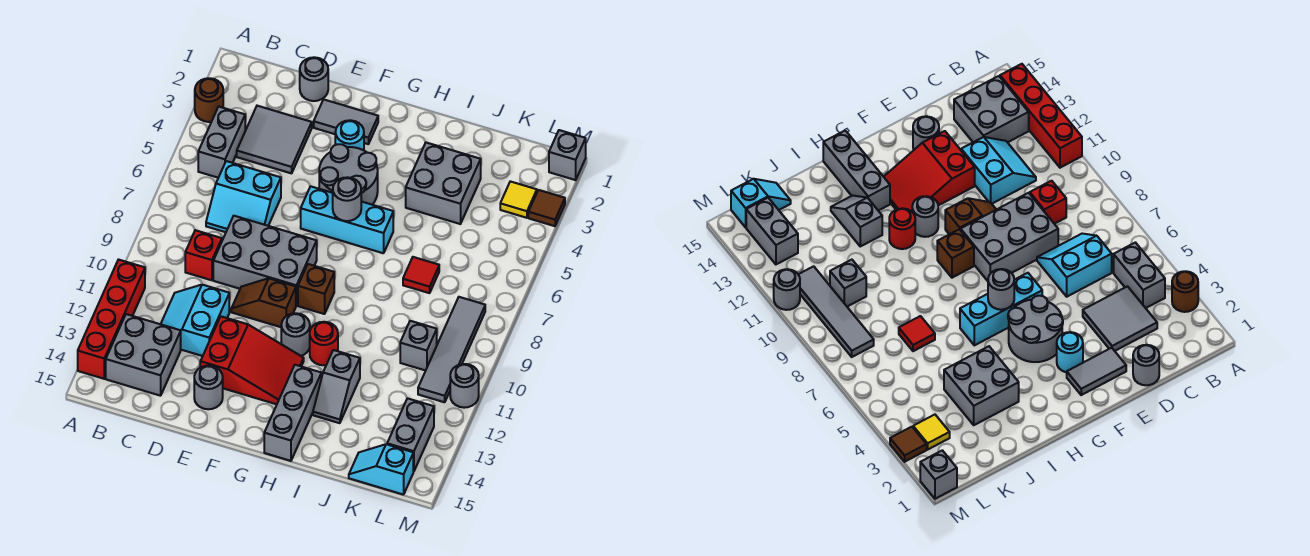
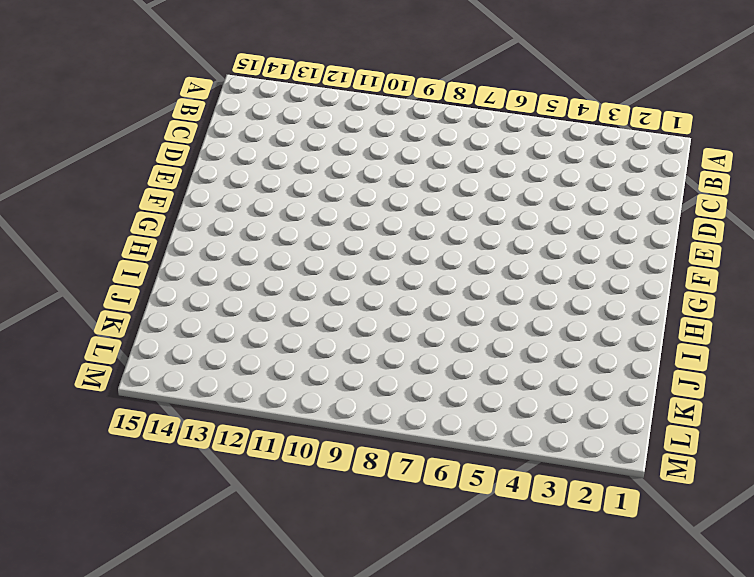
none -> brown round brick A3 level 1
none -> red brick A11:A14 level 1
none -> grey brick B4:B5 level 1
none -> grey brick B13:C14 level 1

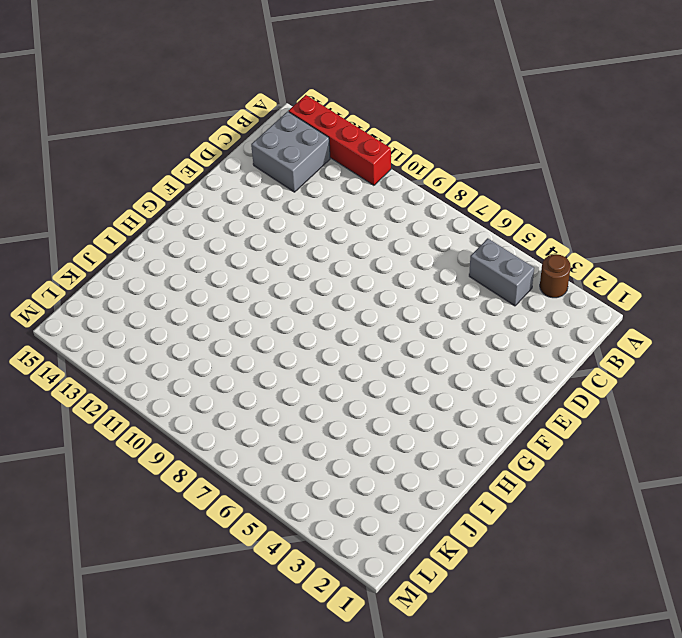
none -> grey tile C3:D4 level 1
none -> cyan slope C6:D7 level 1 top 6
none -> red brick C9 level 1
none -> cyan slope C11:D12 level 1 top D

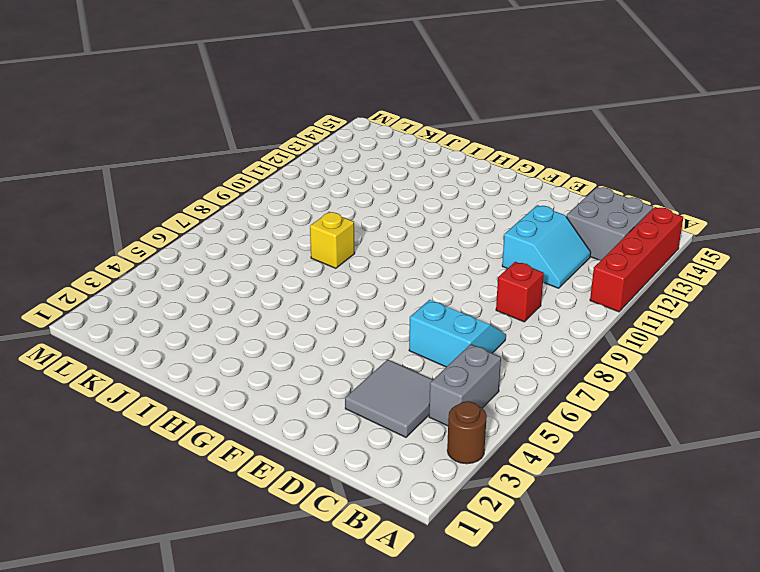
yellow brick I8 level 1 -> none
none -> grey round brick D1 level 1
none -> grey brick D8:F9 level 1
none -> grey tile E2:F2 level 1
none -> brown slope E10:F10 level 1 top F

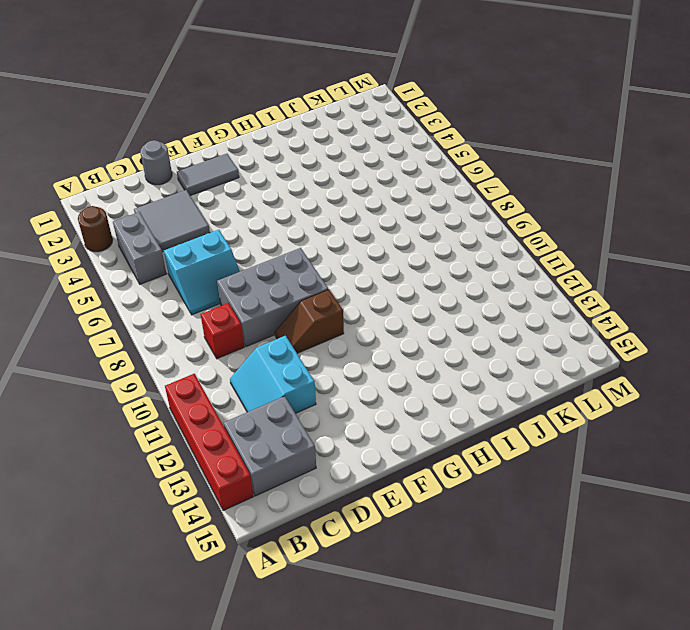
none -> red slope E12:G13 level 1 top E
none -> grey round brick E14 level 1
none -> cyan round brick F3 level 1
none -> grey round brick F4:G5 level 1

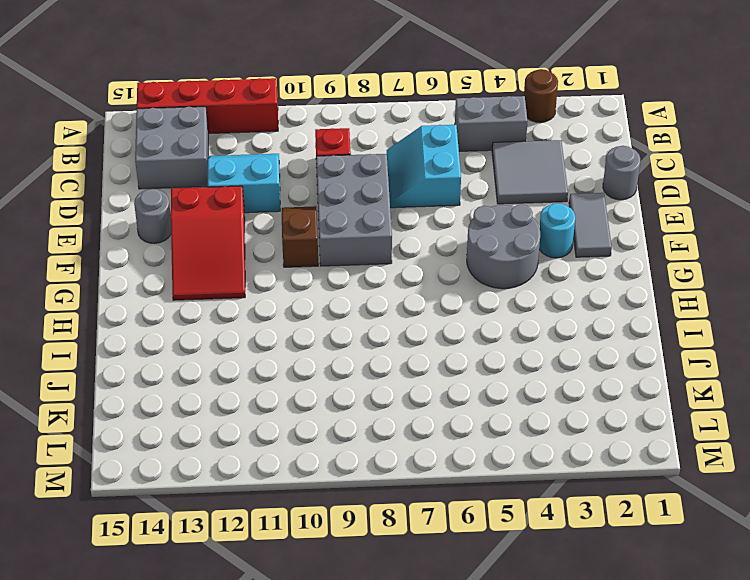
none -> cyan brick F6:H6 level 1
none -> brown brick G9 level 1
none -> grey round brick G11 level 1
none -> red round brick H11 level 1

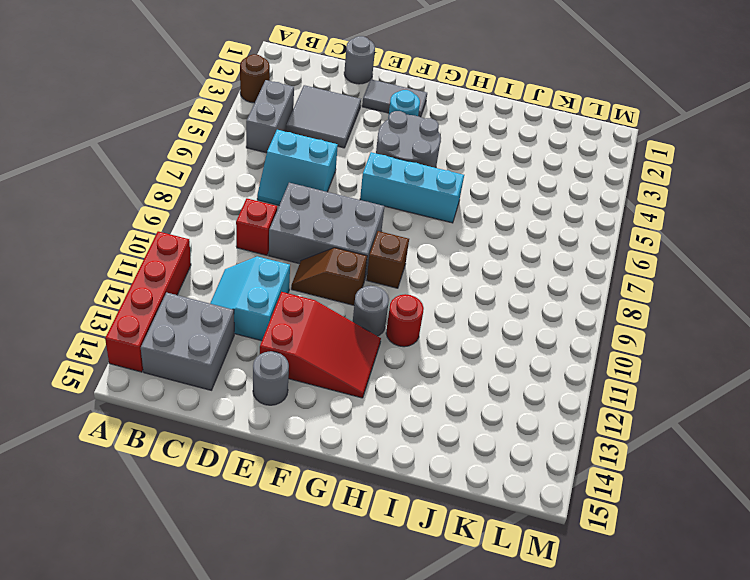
none -> grey brick H13:H15 level 1
none -> grey brick I3:J4 level 1
none -> grey slope I12:I13 level 1 top 12
none -> red tile J7 level 1

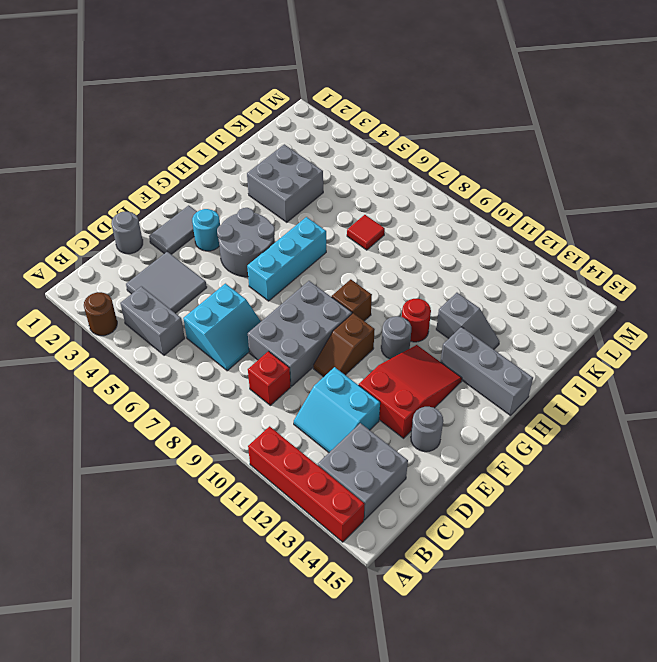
none -> grey brick K10 level 1
none -> cyan slope K15:L15 level 1 top L
none -> yellow tile L3 level 1
none -> grey tile L8:L11 level 1

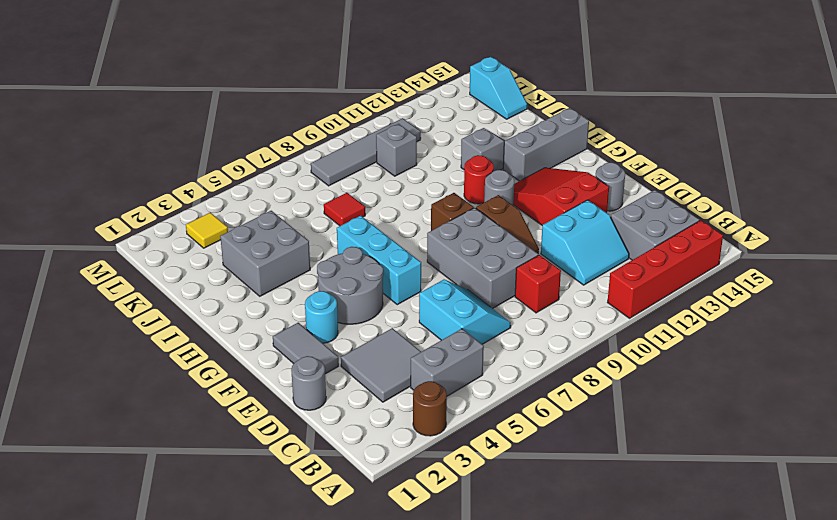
none -> grey brick L13:L14 level 1
none -> grey brick M1 level 1
none -> brown tile M3 level 1
none -> grey round brick M11 level 1

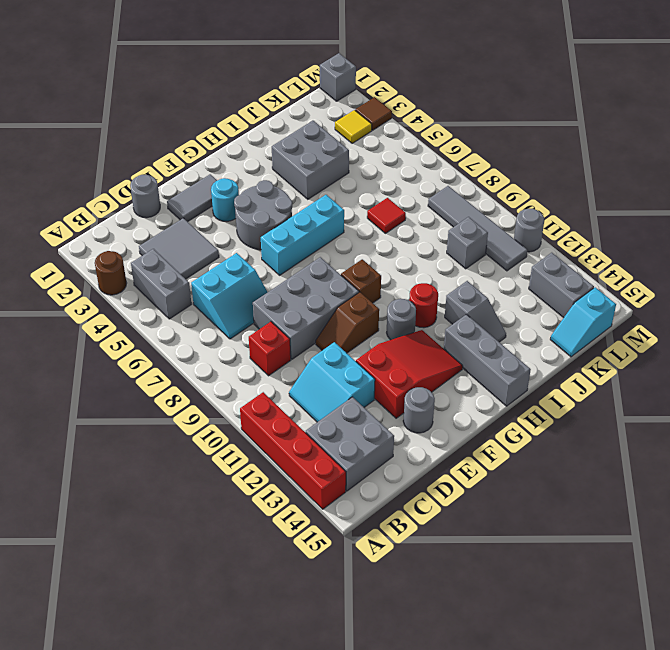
none -> grey round brick G6 level 2

